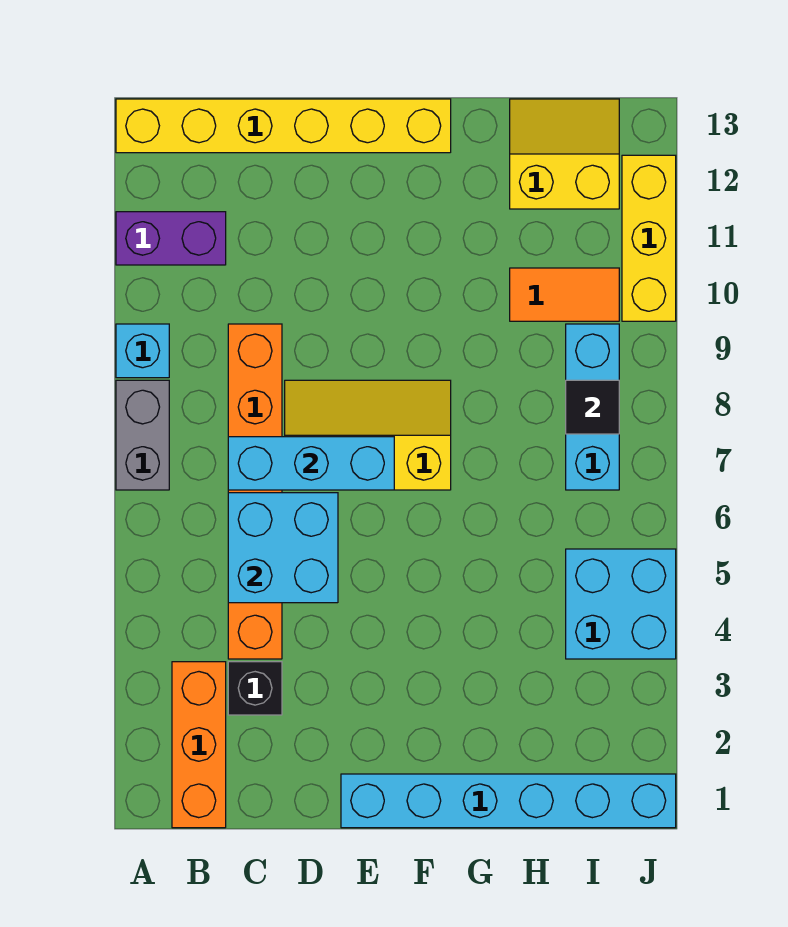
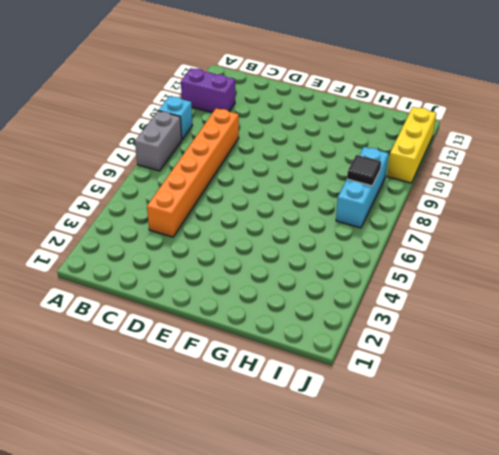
none -> yellow brick A13:F13 level 1
none -> orange brick B1:B3 level 1
none -> black brick C3 level 1

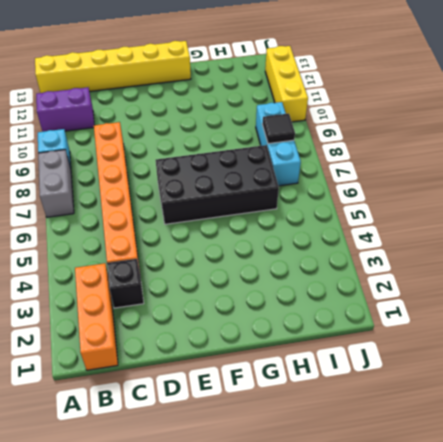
black brick E6:H7 level 1 -> yellow slope D7:F8 level 1 top 7
none -> cyan brick E1:J1 level 1
none -> orange tile H10:I10 level 1
none -> yellow slope H12:I13 level 1 top 12

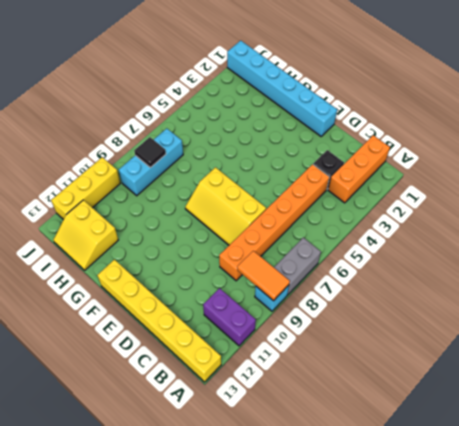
orange tile A9:B9 level 2 -> orange tile H10:I10 level 1
none -> cyan brick I4:J5 level 1
none -> cyan brick C5:D6 level 2
none -> cyan brick C7:E7 level 2

